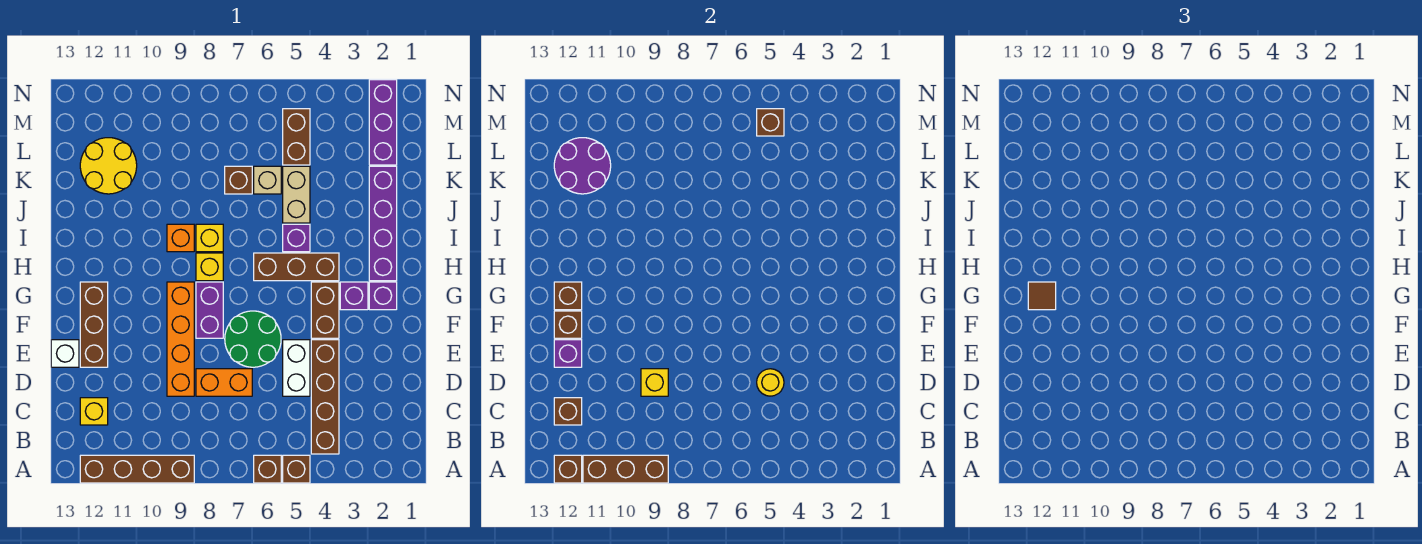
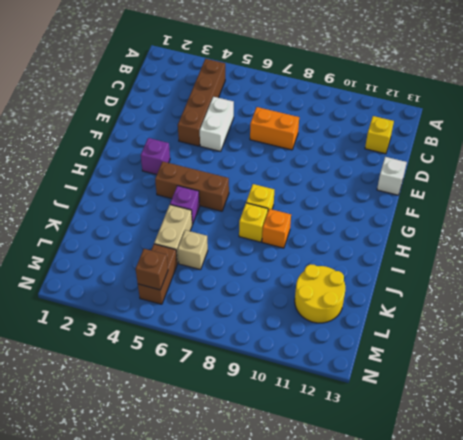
none -> brown brick A5 level 1
none -> brown brick A6 level 1
none -> brown brick A9:A12 level 1
none -> orange brick D9:G9 level 1

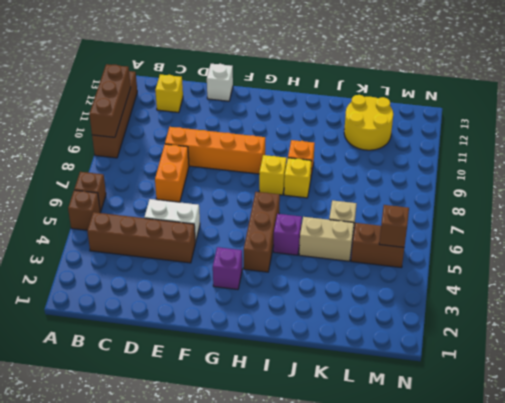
none -> green round brick E6:F7 level 1
none -> brown brick E12:G12 level 1
none -> brown brick F4:G4 level 1
none -> purple brick F8:G8 level 1

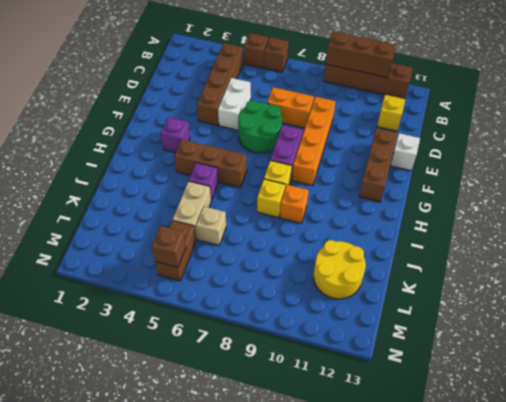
none -> brown brick F4:G4 level 1
none -> purple brick G2 level 1
none -> purple brick H2:K2 level 1
none -> brown brick K7 level 1

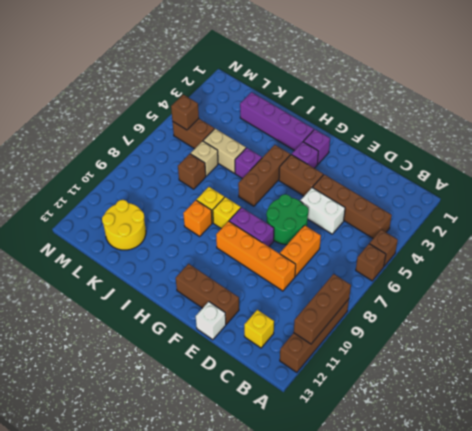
none -> purple brick L2:N2 level 1
none -> brown brick A12 level 2
none -> brown brick C12 level 2
none -> yellow round brick D5 level 2

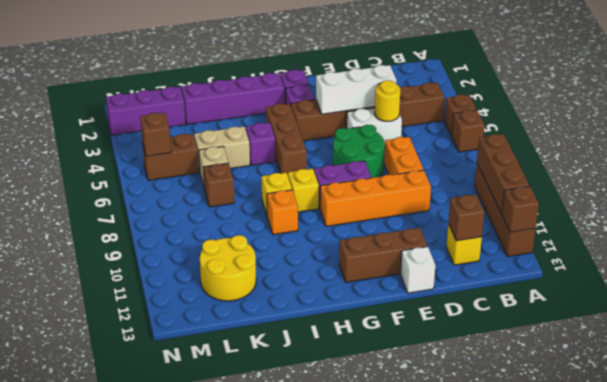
white brick D4:F4 level 2 -> none
none -> yellow brick D9 level 2
none -> purple brick E12 level 2
none -> brown brick F12 level 2
none -> brown brick G12 level 2

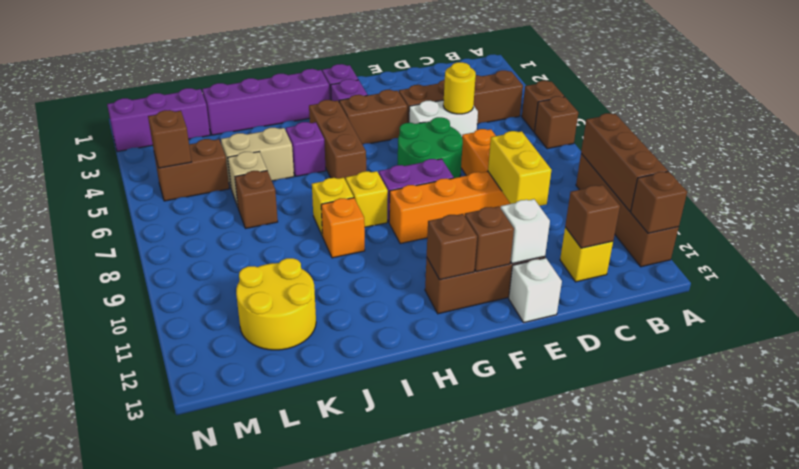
yellow brick D9:D10 level 2 -> yellow brick D9 level 2
white brick E12 level 2 -> purple brick E12 level 2
none -> purple round brick K11:L12 level 2
none -> brown tile G12 level 3

